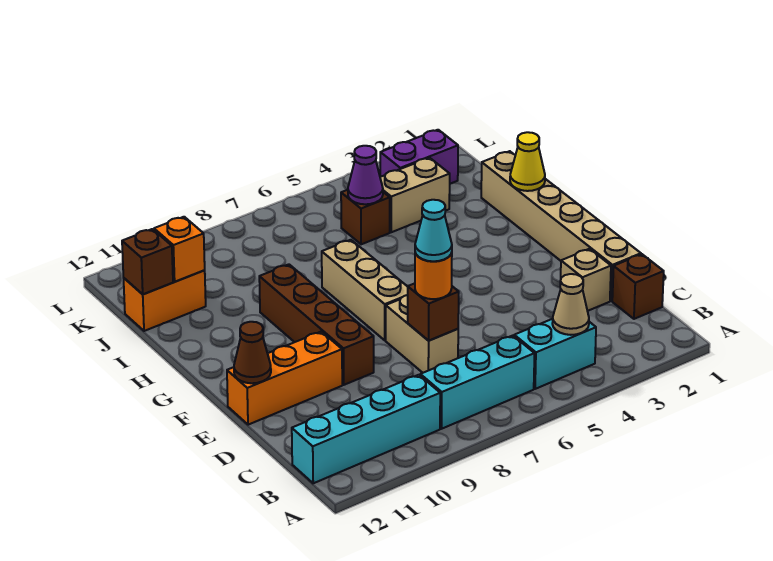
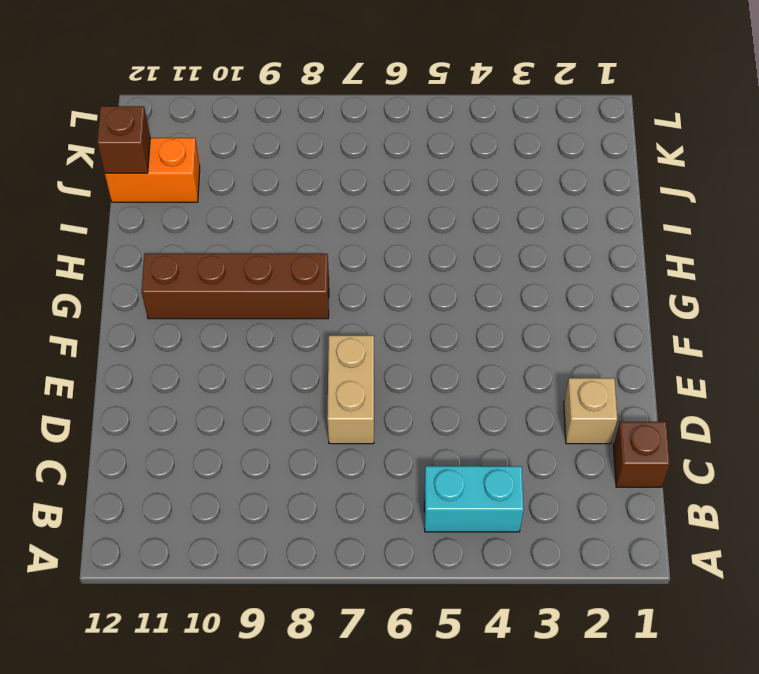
brown brick G8:G11 level 1 -> brown brick E9:H9 level 1
none -> cyan brick B6:B8 level 1
none -> cyan brick B9:B12 level 1
none -> tan brick D1:I1 level 1

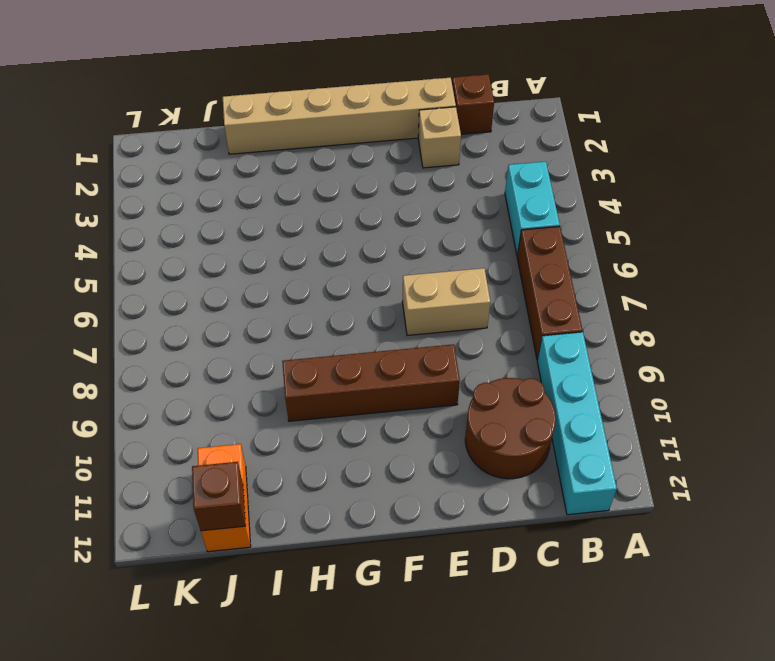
brown brick B6:B8 level 1 -> cyan brick B6:B8 level 1
brown round brick C10:D11 level 1 -> none
none -> orange brick E10:E12 level 1
none -> tan brick F7:H7 level 1
none -> tan brick J3:J4 level 1

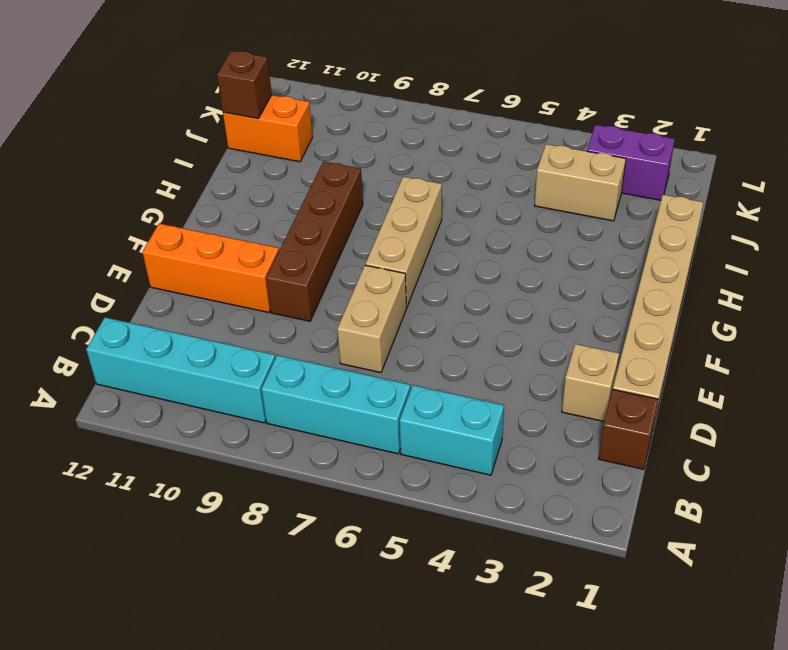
none -> brown brick J5 level 1
none -> tan cone B4 level 2
none -> brown brick D7 level 2

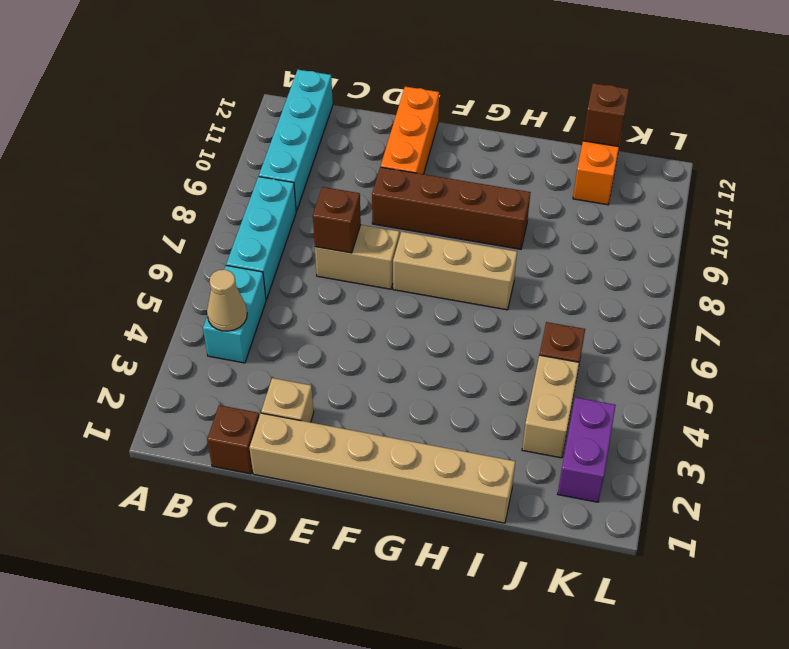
none -> brown cone E12 level 2
none -> yellow cone H1 level 2
none -> purple cone J5 level 2

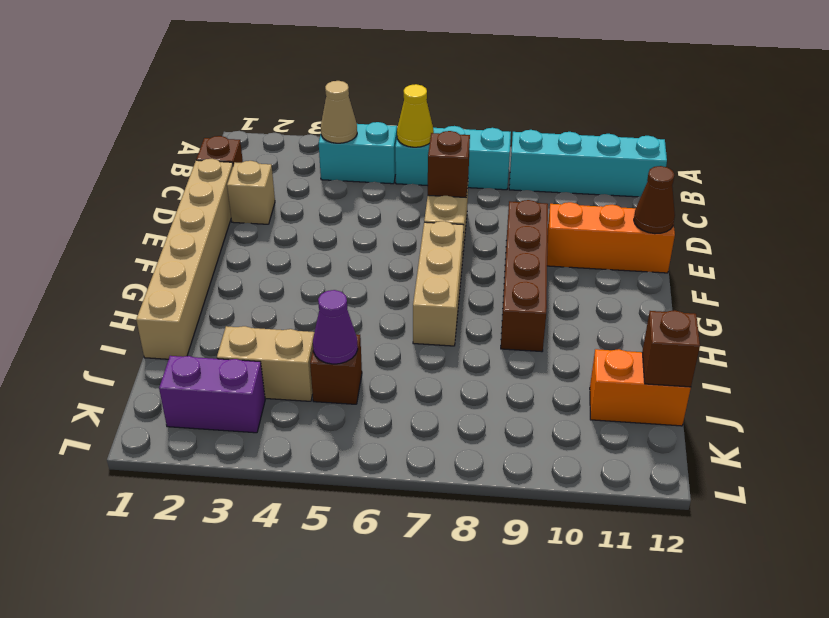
yellow cone B6 level 2 -> yellow cone H1 level 2
none -> orange brick J11 level 2
none -> orange round brick D7 level 3
none -> cyan cone D7 level 4

